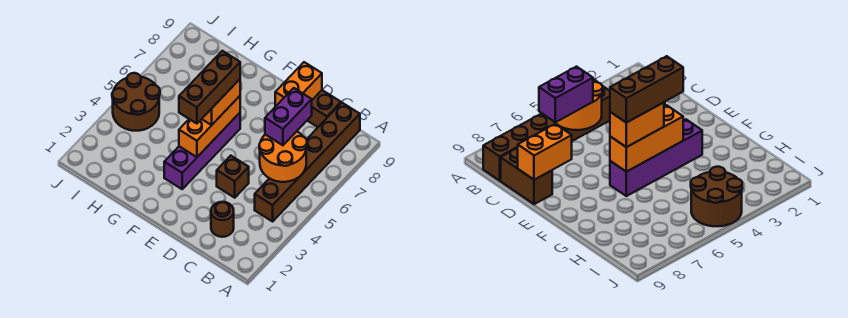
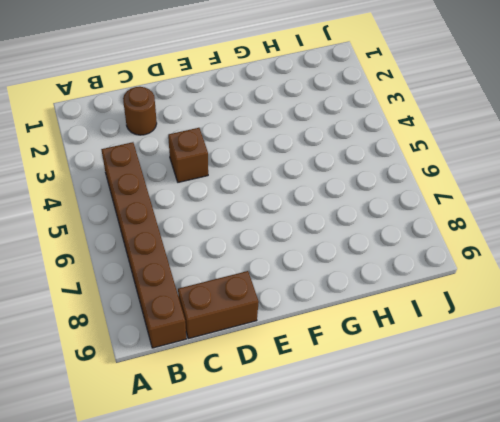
none -> purple brick F3:F6 level 1
none -> brown round brick I4:J5 level 1
none -> orange round brick B5:C6 level 2

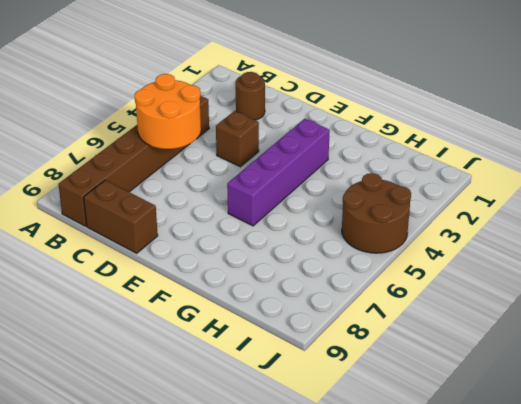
none -> orange brick D8:D9 level 2
none -> orange brick F4:F6 level 2
none -> purple brick C6:C7 level 3

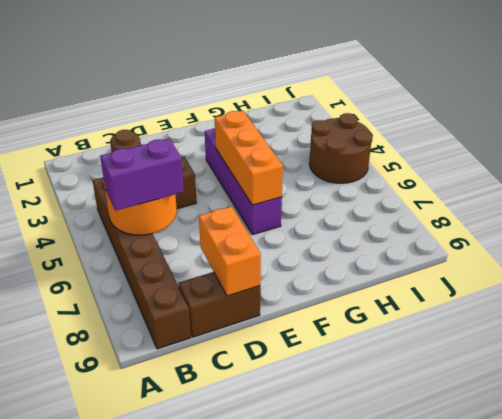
purple brick B6:C6 level 3 -> purple brick C6:C7 level 3
none -> orange brick F5:F6 level 3
none -> brown brick F4:F6 level 4

